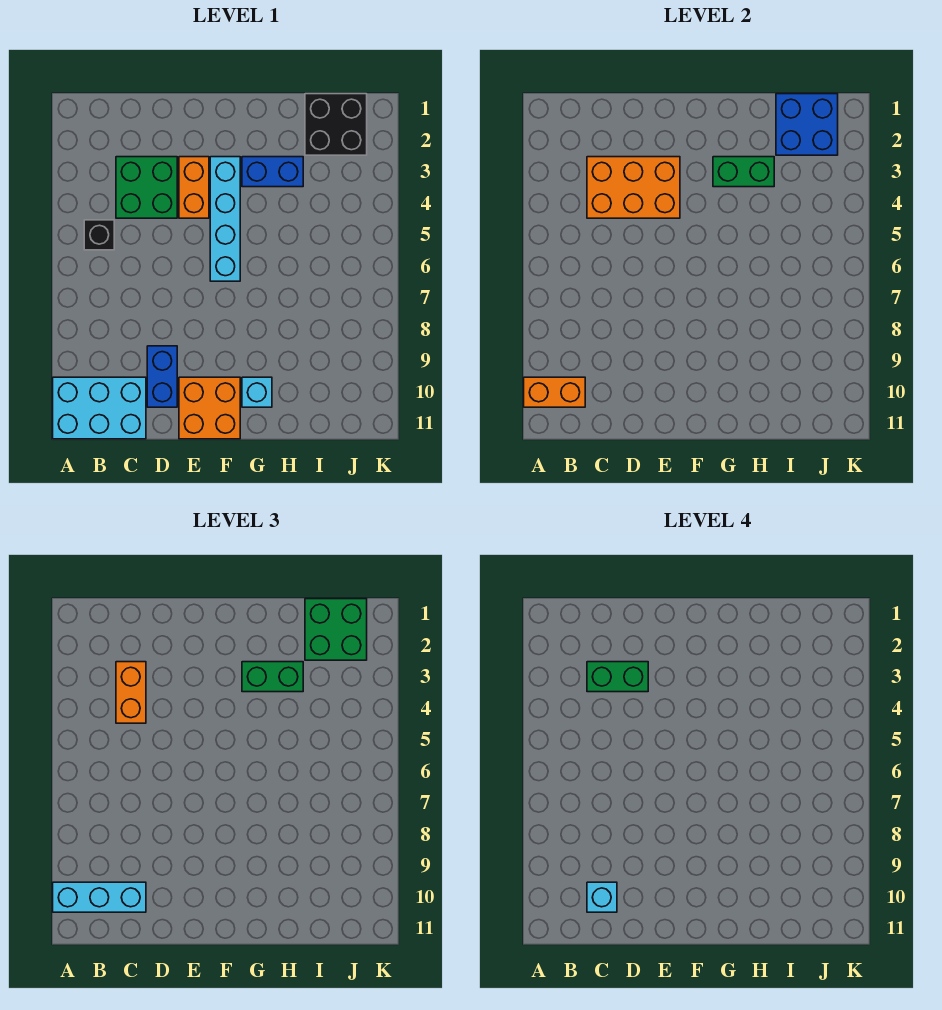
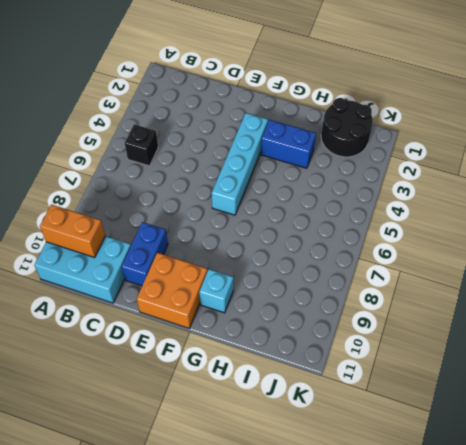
black round brick I1:J2 level 1 -> black brick I1:J2 level 1
none -> green brick C3:D4 level 1
none -> orange brick E3:E4 level 1
none -> orange brick C3:E4 level 2

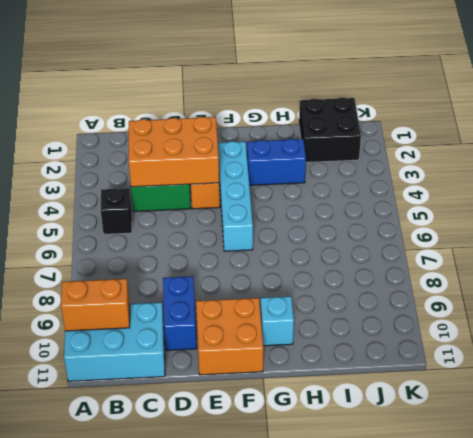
none -> green brick G3:H3 level 2
none -> blue brick I1:J2 level 2
none -> cyan brick A10:C10 level 3

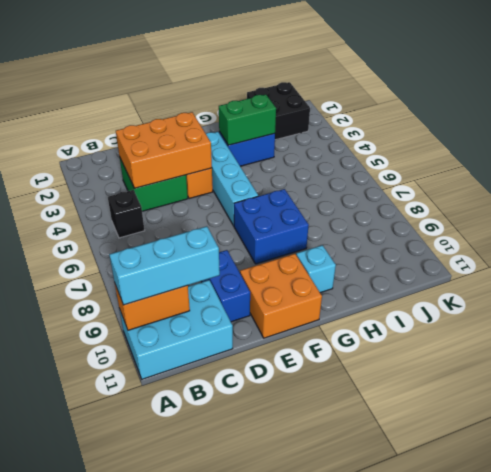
blue brick F7:G8 level 1 -> blue brick I1:J2 level 2
none -> orange brick C3:C4 level 3
none -> green brick G3:H3 level 3
none -> green brick I1:J2 level 3

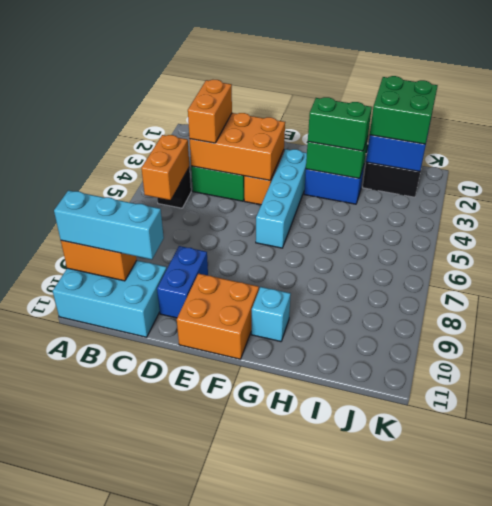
orange brick B5:B6 level 2 -> none
none -> green brick C3:D3 level 4
none -> cyan brick C10 level 4

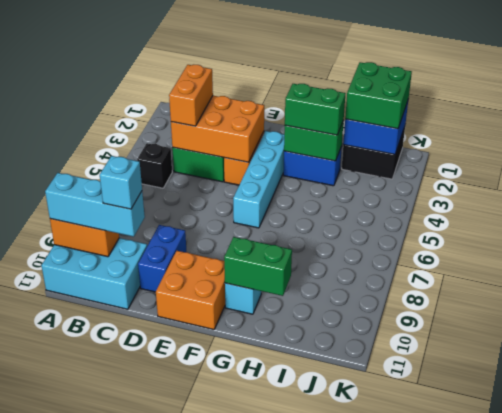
green brick G10:H10 level 2 -> green brick C3:D3 level 4

